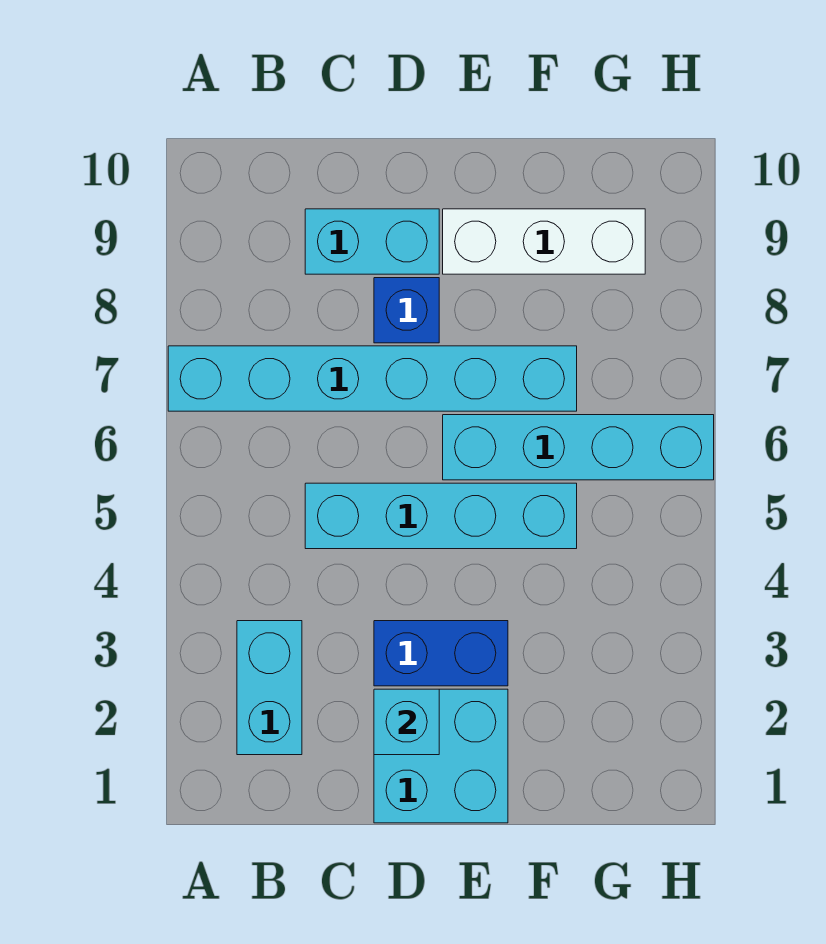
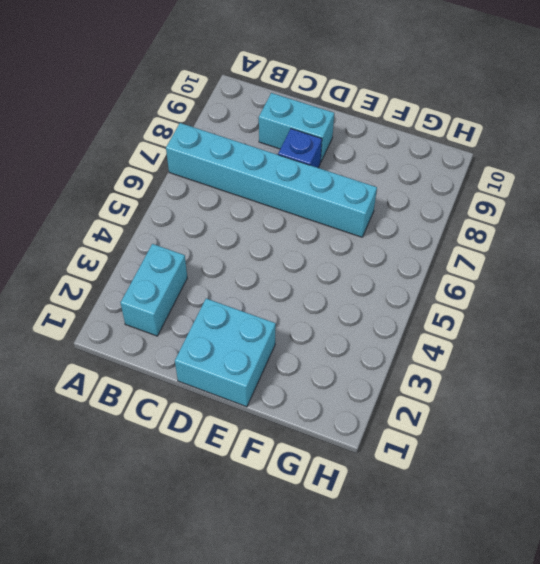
none -> cyan brick C5:F5 level 1
none -> blue brick D3:E3 level 1

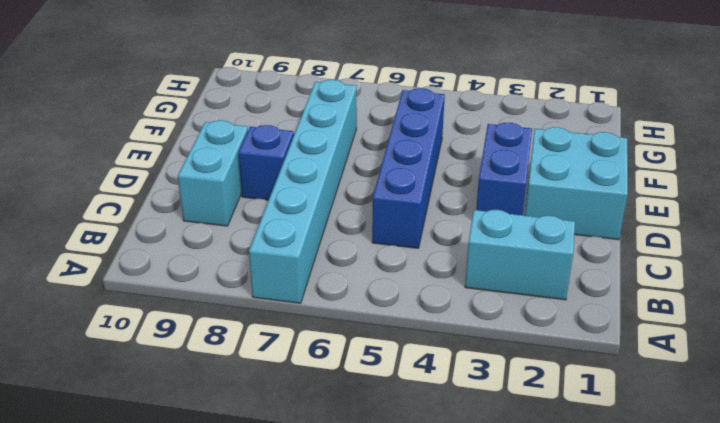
blue brick C5:F5 level 1 -> cyan brick C5:F5 level 1
none -> cyan brick E6:H6 level 1
none -> white brick E9:G9 level 1

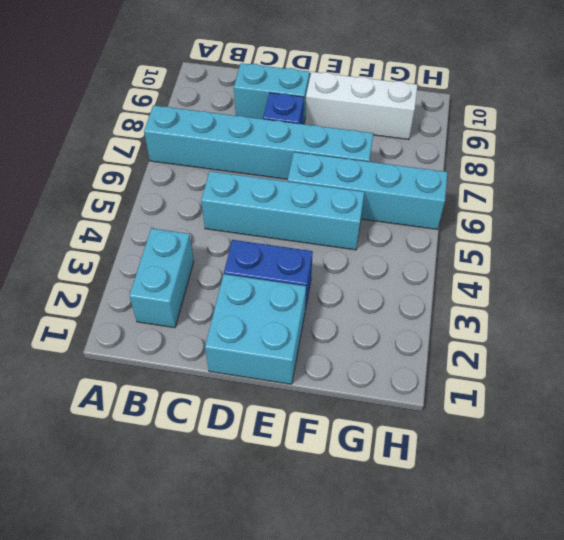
none -> cyan brick D2 level 2

